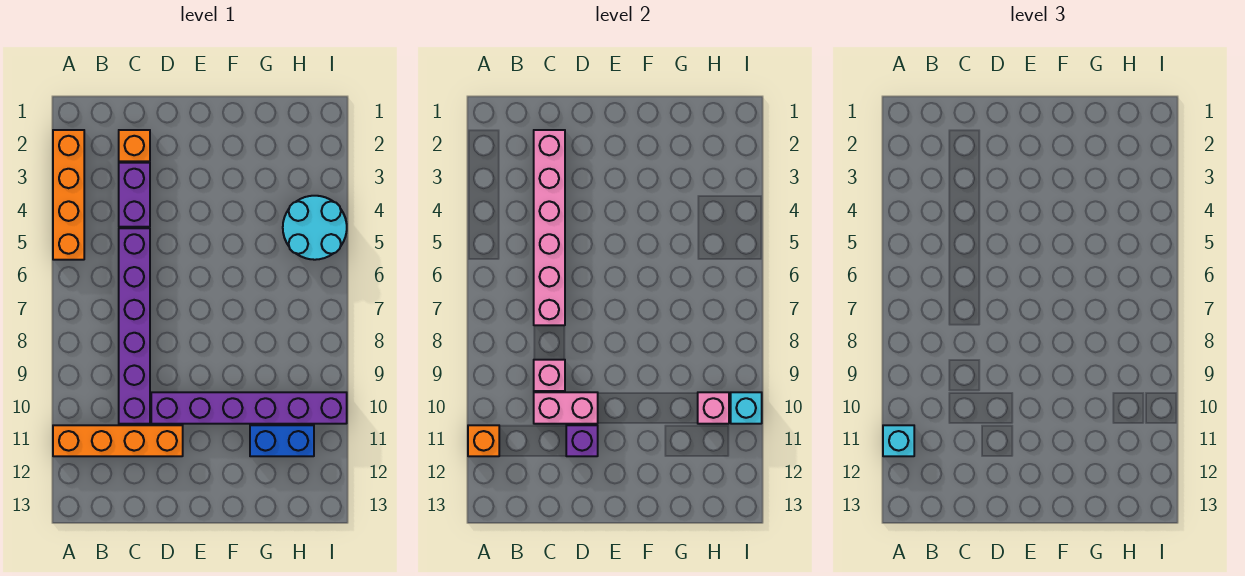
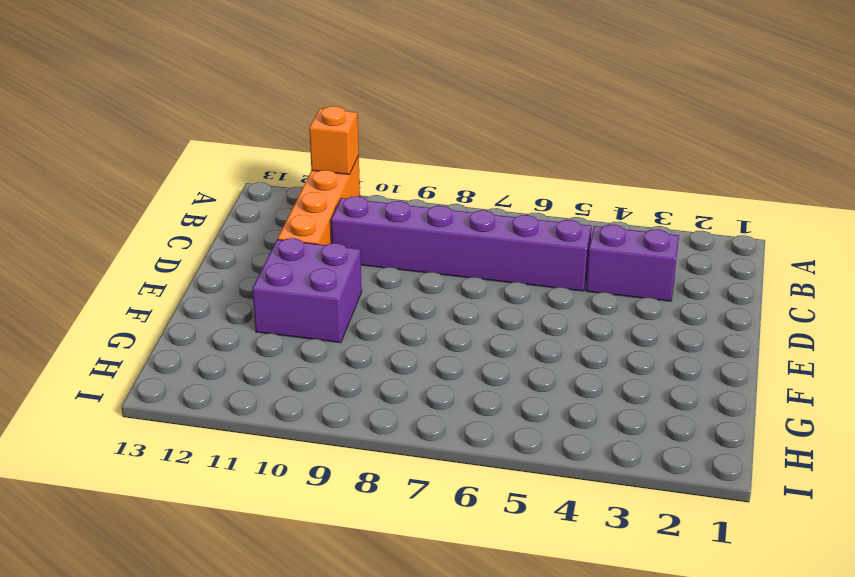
purple brick E10:F11 level 1 -> purple brick D10:I10 level 1
none -> orange brick A2:A5 level 1
none -> orange brick C2 level 1
none -> blue brick G11:H11 level 1

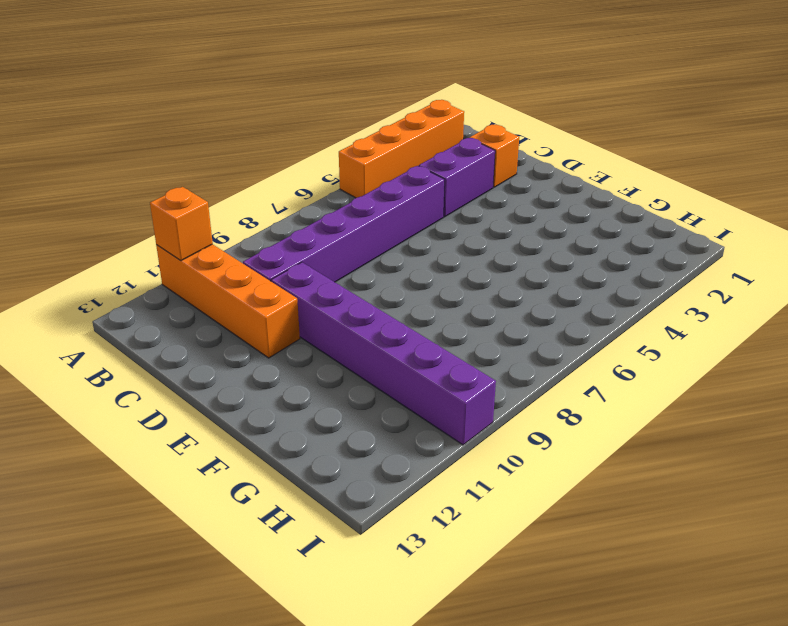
none -> blue brick G11:H11 level 1
none -> cyan round brick H4:I5 level 1
none -> pink brick C2:C7 level 2

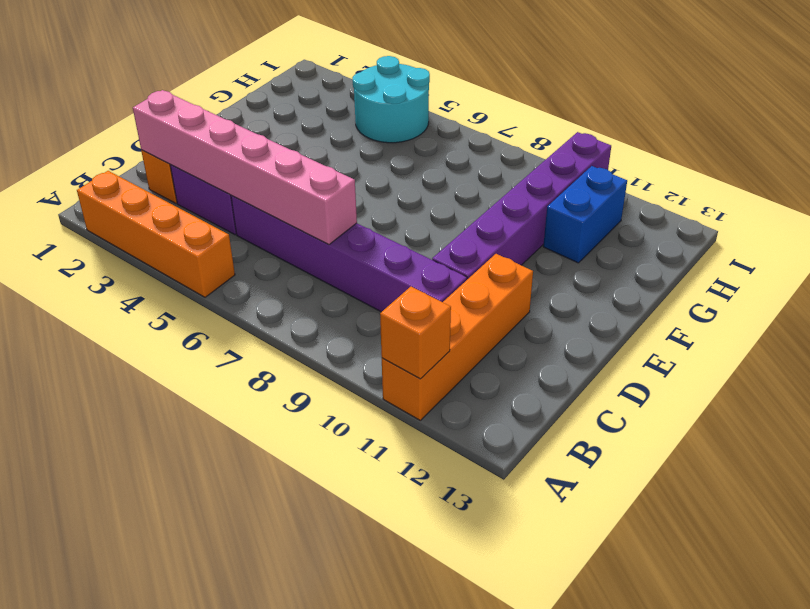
none -> pink brick C9 level 2
none -> pink brick C10:D10 level 2
none -> purple brick D11 level 2

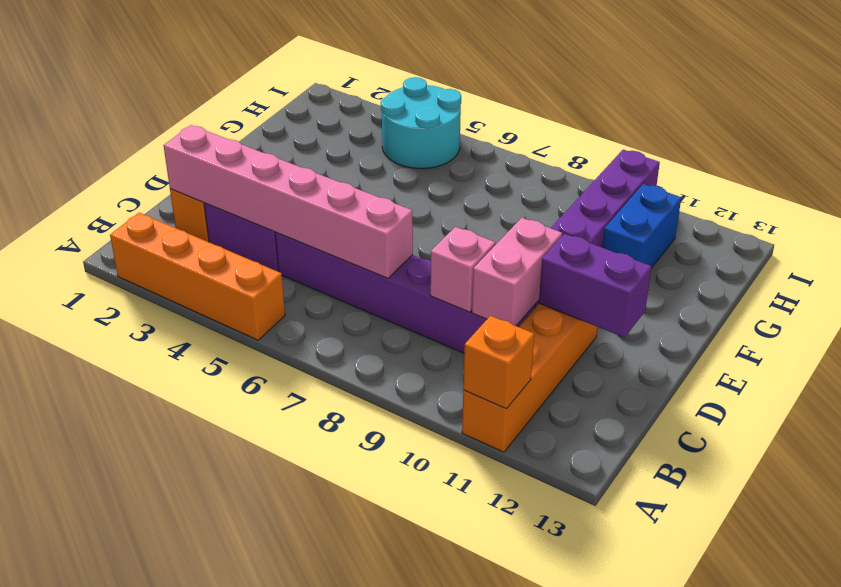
purple brick D11:D12 level 2 -> purple brick D11 level 2
none -> pink brick H10 level 2
none -> cyan brick I10 level 2
none -> cyan brick A11 level 3

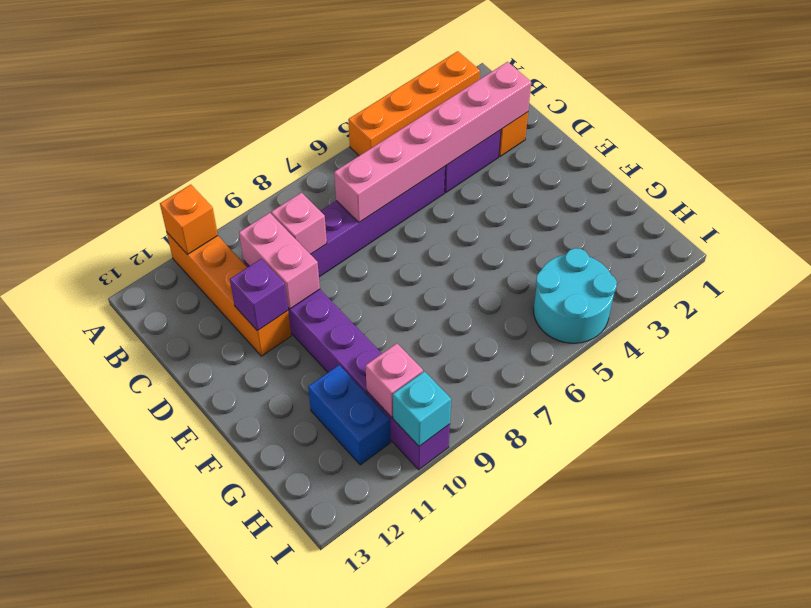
none -> cyan brick A11 level 3

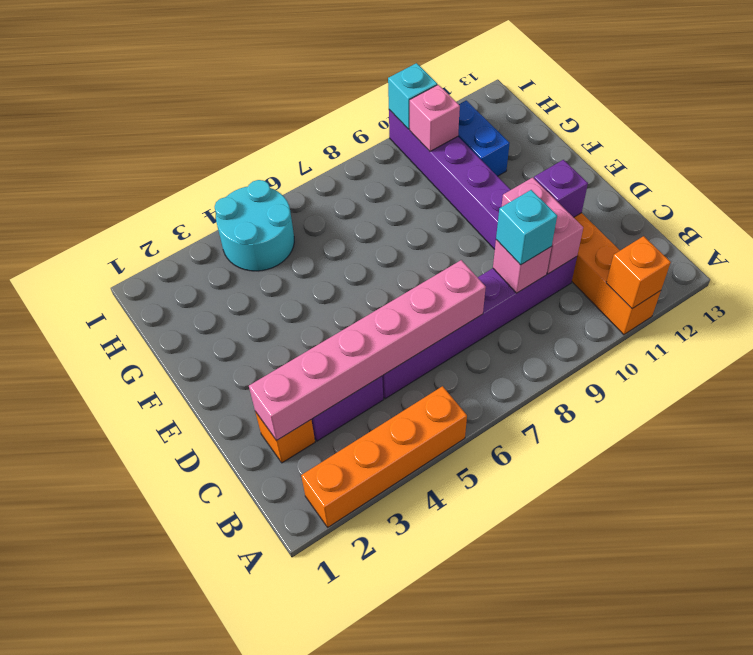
cyan brick C9 level 3 -> cyan brick A11 level 3

